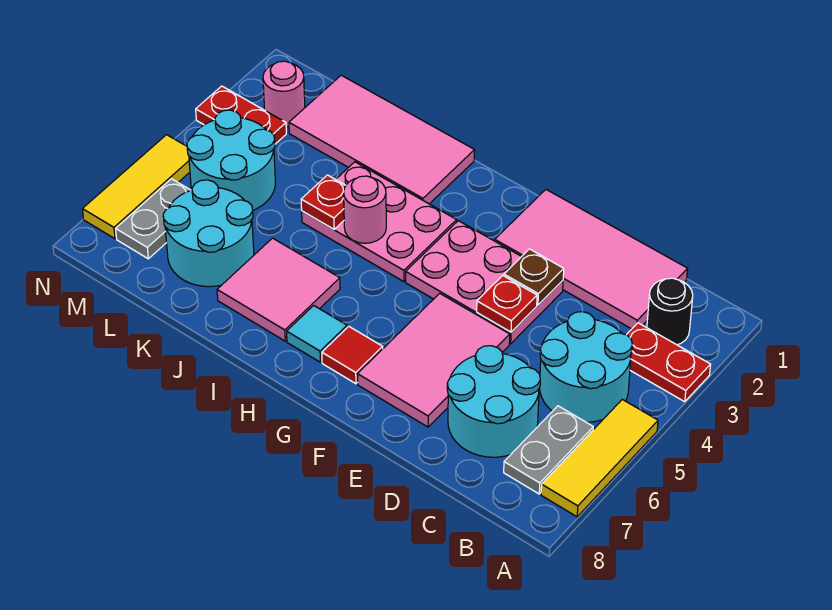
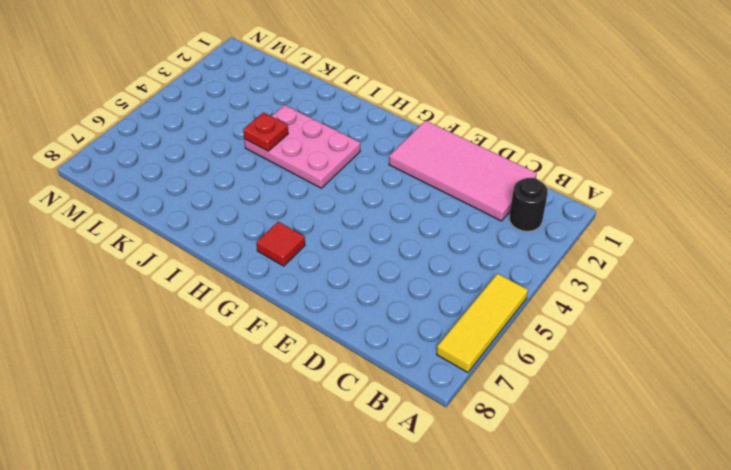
none -> red plate A3:B3 level 1
none -> cyan round brick B4:C5 level 1
none -> grey plate B6:B7 level 1

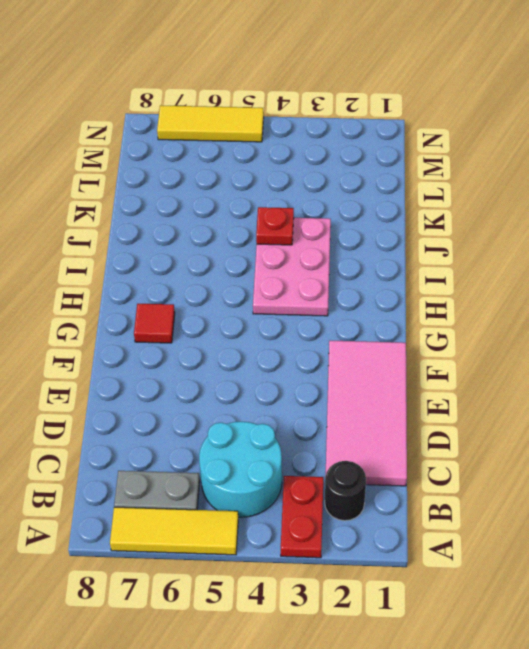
none -> cyan round brick C6:D7 level 1
none -> pink plate E3:G4 level 1
none -> pink tile E5:F7 level 1

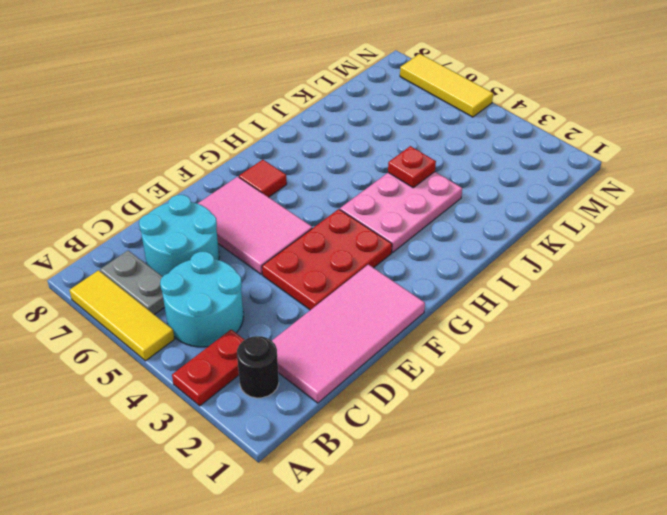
red plate E3:G4 level 1 -> pink plate E3:G4 level 1
none -> cyan tile H7 level 1
none -> pink tile I1:L2 level 1
none -> pink tile I6:J7 level 1

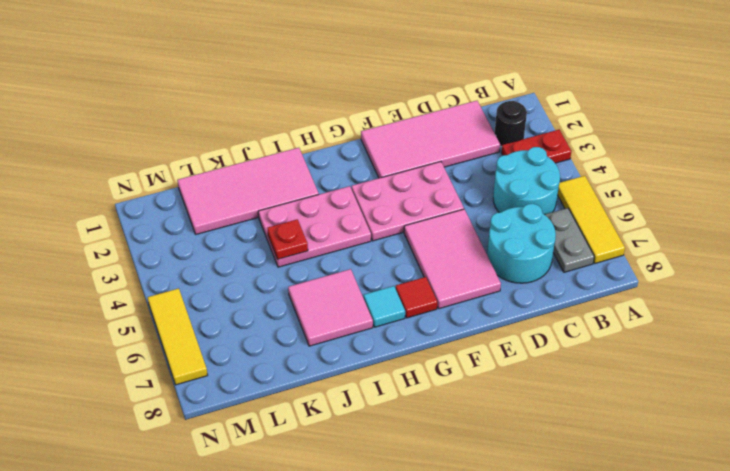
none -> cyan round brick K6:L7 level 1
none -> cyan round brick L4:M5 level 1
none -> pink round brick M2 level 1

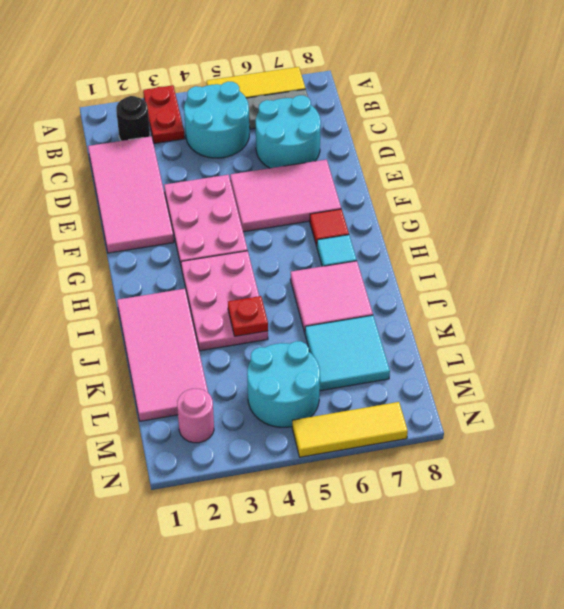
cyan tile K6:L7 level 1 -> cyan round brick K6:L7 level 1
none -> red plate M3:N3 level 1
none -> grey plate M6:M7 level 1
none -> brown plate E3 level 2

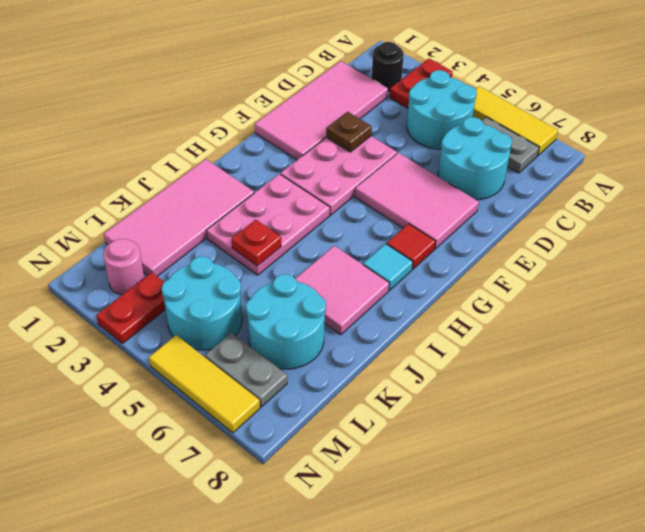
none -> red plate E4 level 2
none -> pink round brick I4 level 2

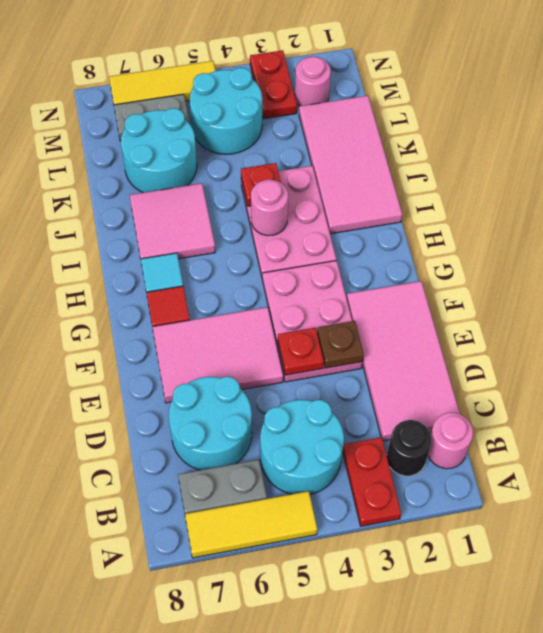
pink round brick B1 level 1 -> none

